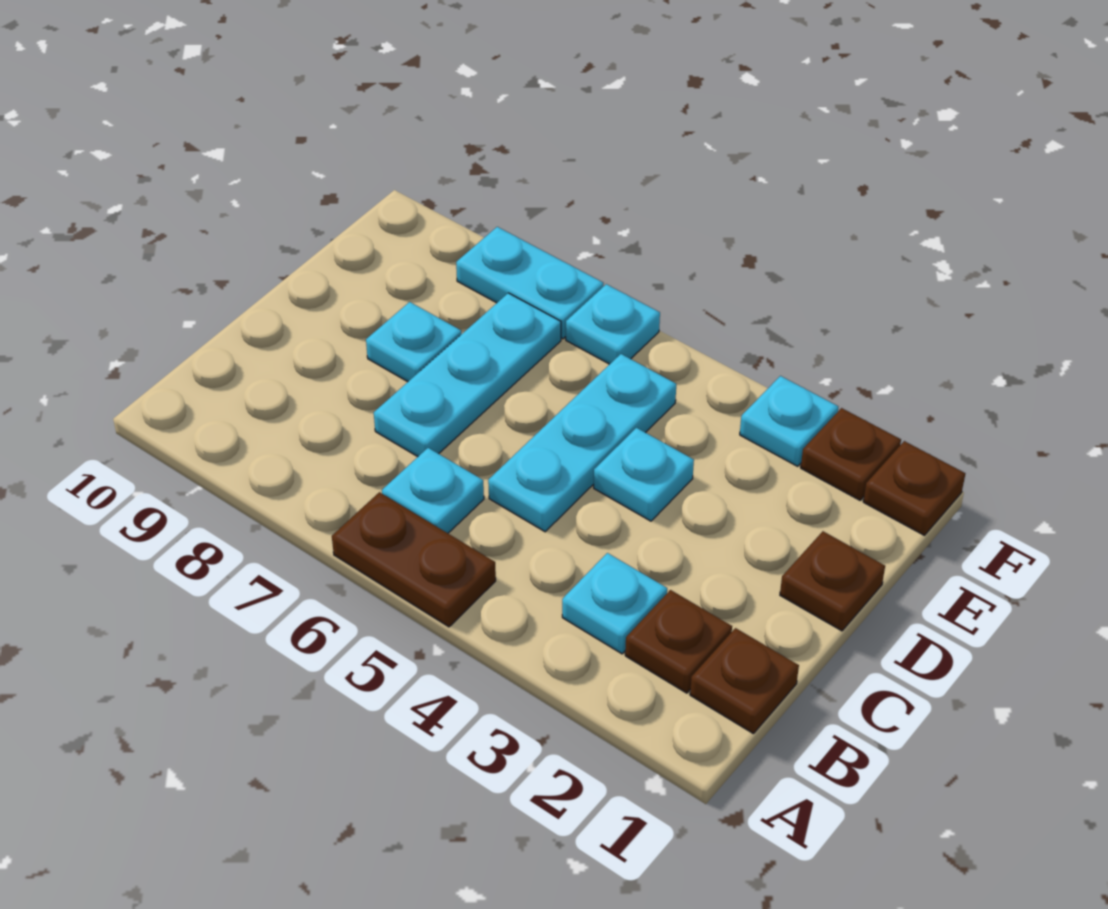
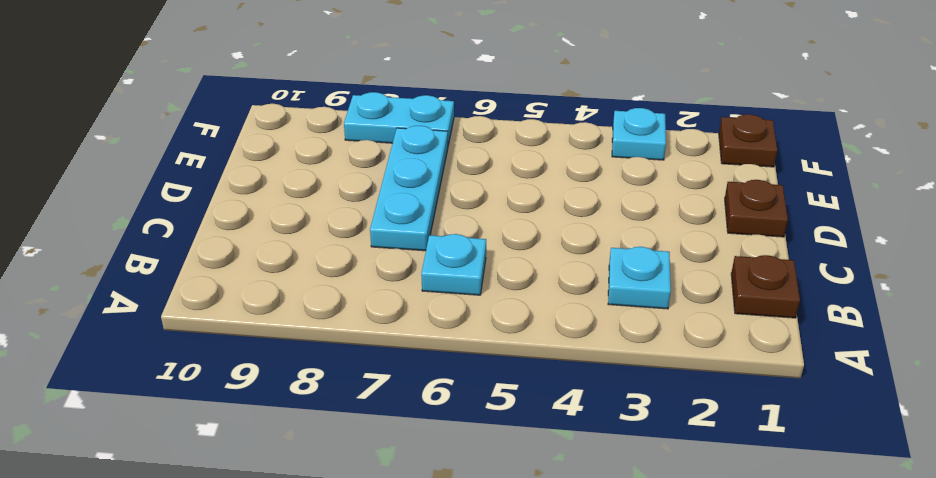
none -> brown plate A5:A6 level 1
none -> brown plate B2 level 1
none -> cyan plate C5:E5 level 1

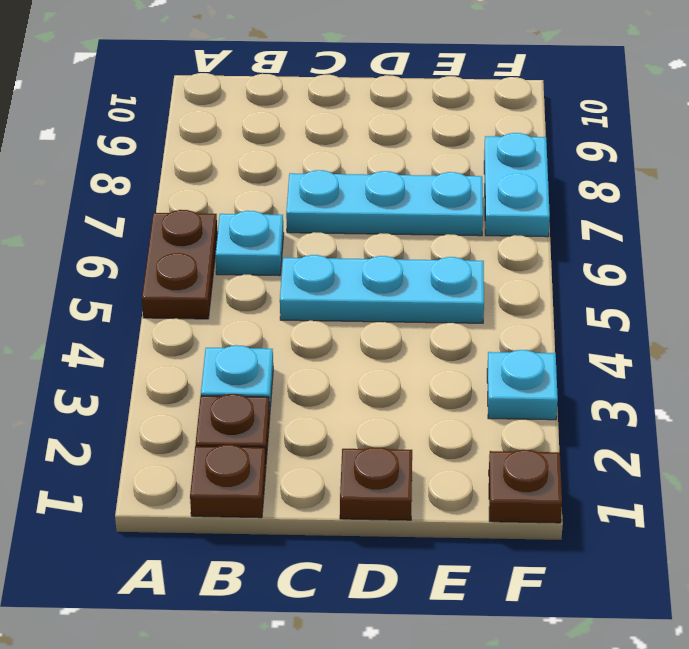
none -> cyan plate D4 level 1
none -> cyan plate D8 level 1
none -> brown plate F2 level 1

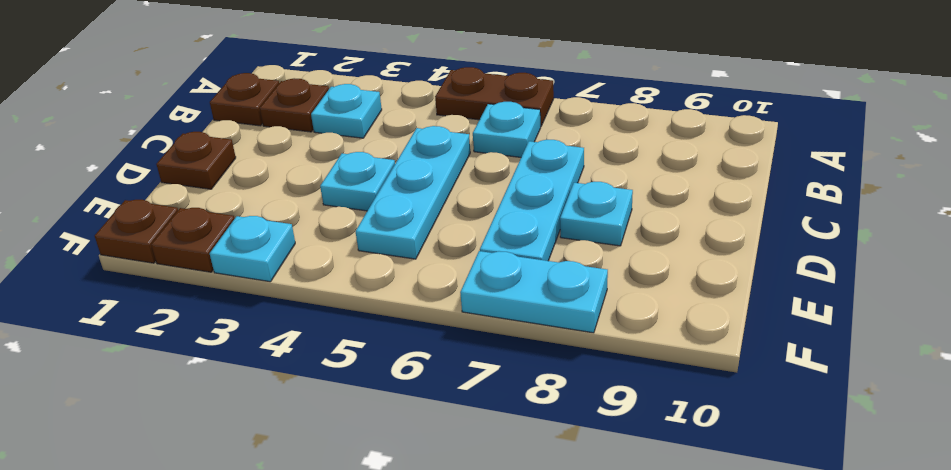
none -> cyan plate F6 level 1

